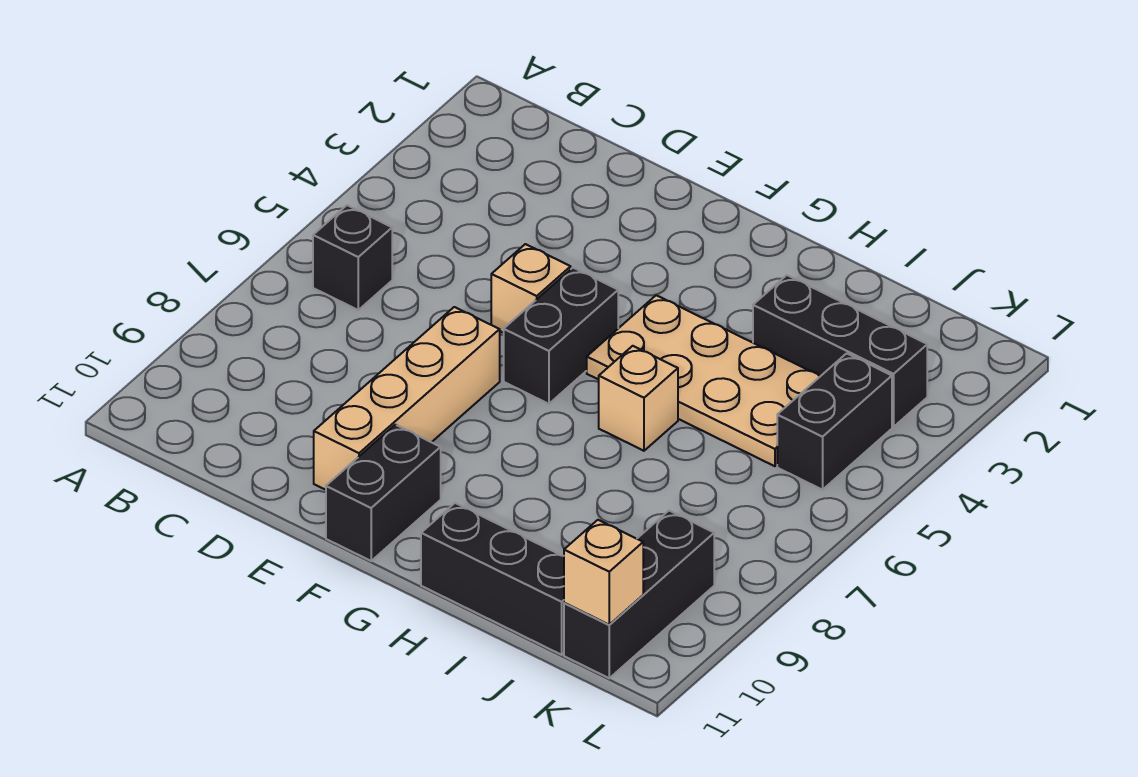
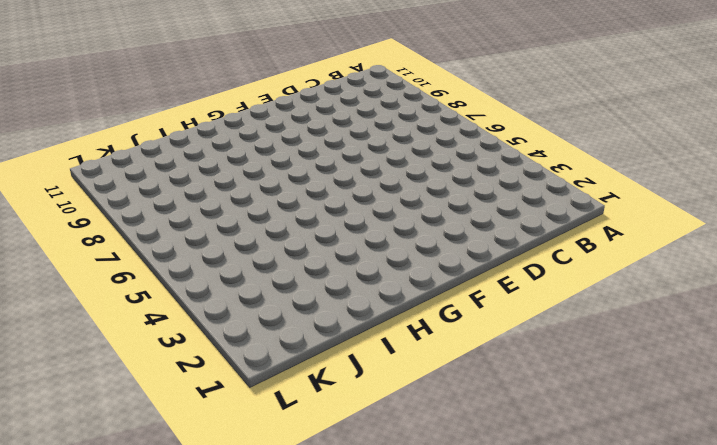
none -> black brick B6 level 1
none -> tan brick E5 level 1
none -> tan brick E7:E10 level 1

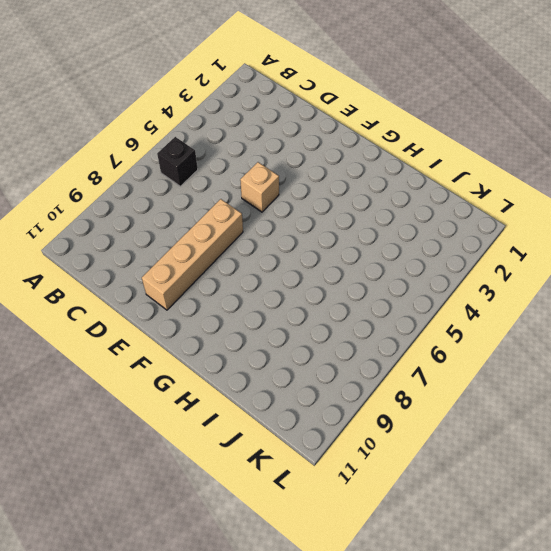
none -> black brick F5:F6 level 1
none -> black brick F10:F11 level 1
none -> tan plate G4:J5 level 1

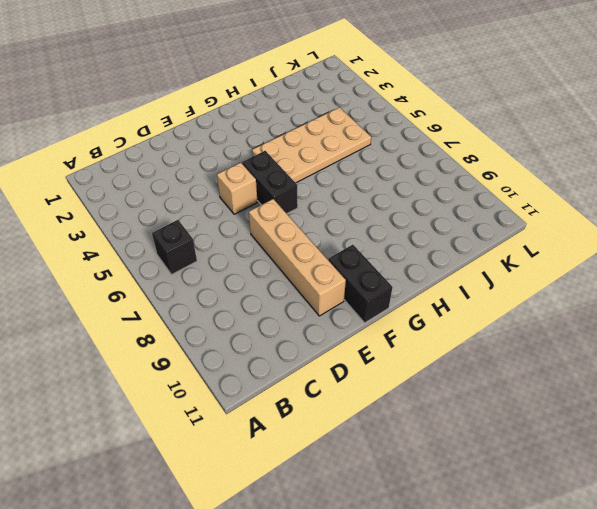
none -> tan brick H6 level 1
none -> black brick H11:J11 level 1
none -> black brick I3:K3 level 1

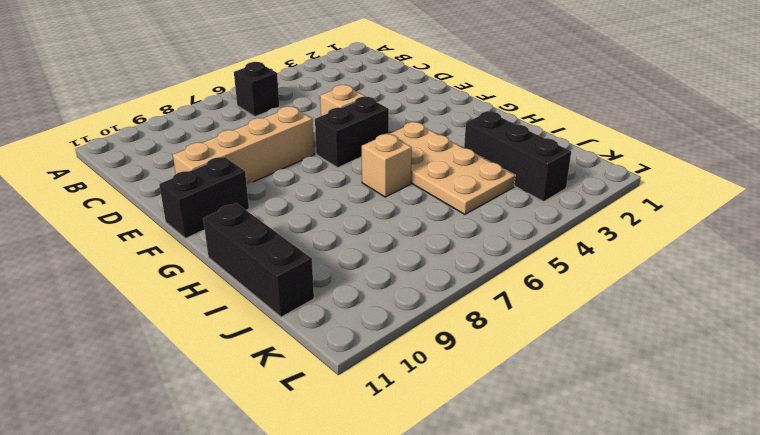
none -> black brick K4:K5 level 1
none -> black brick K9:K11 level 1
none -> tan brick K11 level 2

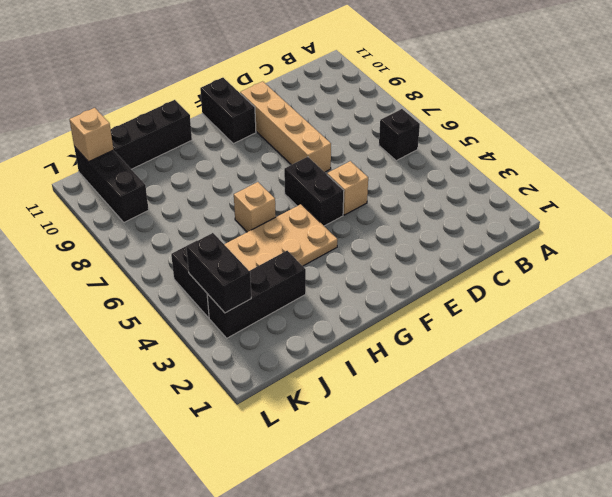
black brick K3:K4 level 2 -> none

